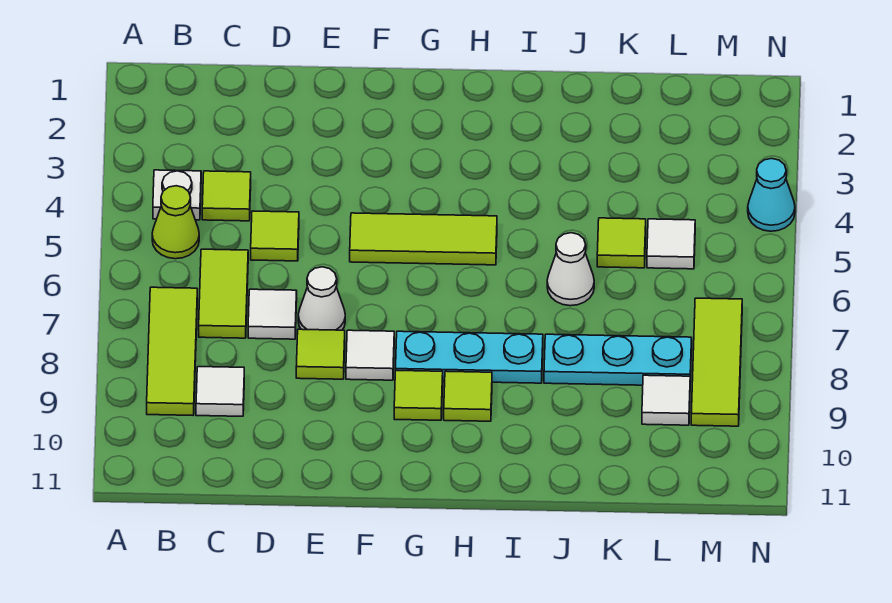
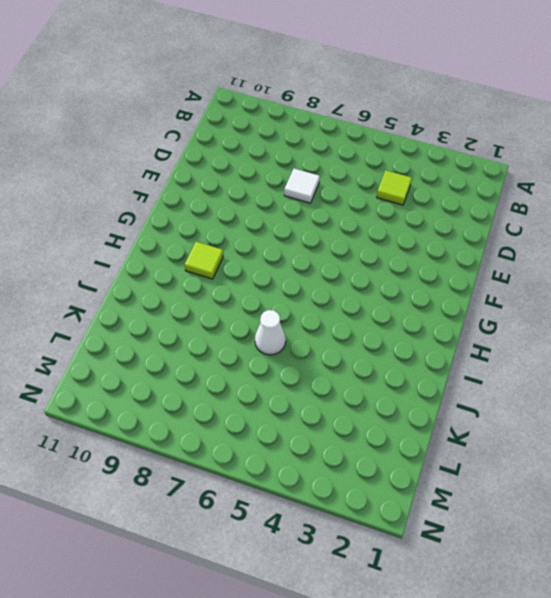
none -> white plate B4 level 1
none -> lime cone B5 level 1
none -> lime tile B7:B9 level 1

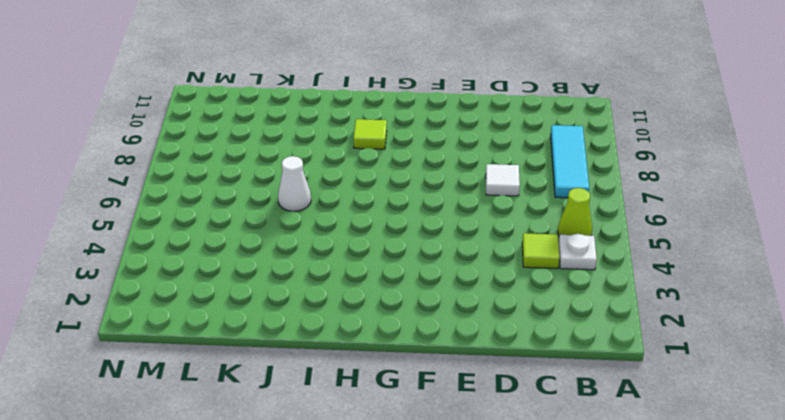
cyan tile B7:B9 level 1 -> lime tile B7:B9 level 1
none -> lime tile C6:C7 level 1
none -> white tile C9 level 1
none -> lime tile D5 level 1

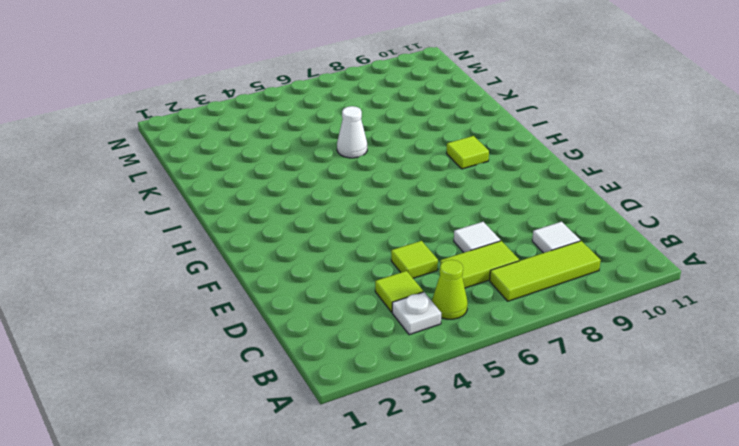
none -> white cone E7 level 1
none -> lime tile E8 level 1
none -> lime tile F5:H5 level 1

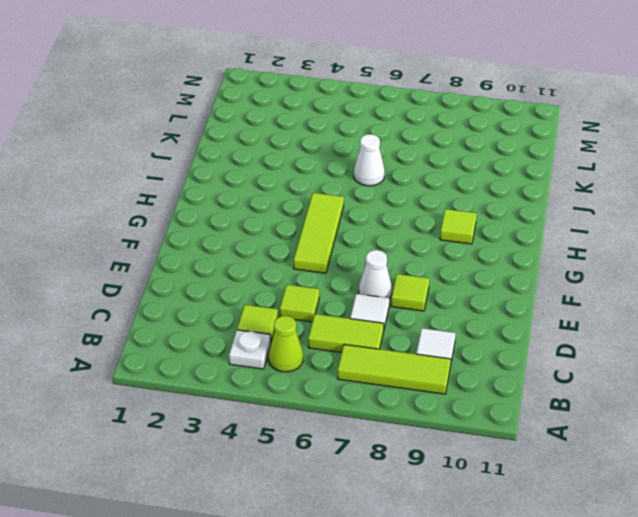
none -> white tile F8 level 1
none -> cyan plate G8:I8 level 1
none -> lime tile G9 level 1

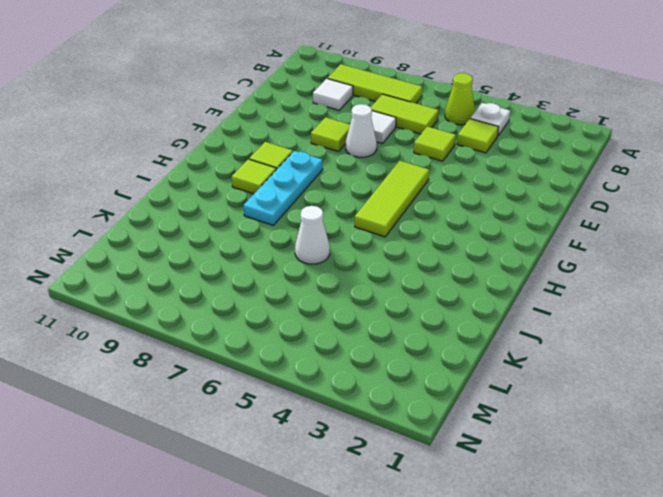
none -> white tile F8 level 1
none -> cyan plate J8:L8 level 1
none -> lime tile K5 level 1

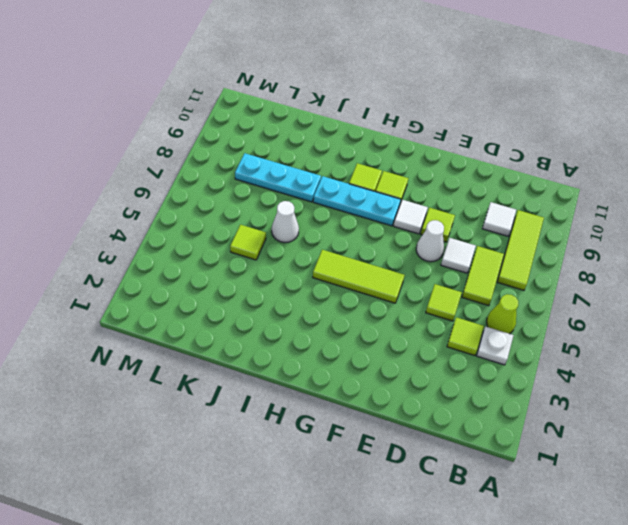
none -> white tile L5 level 1
none -> white tile L9 level 1
none -> lime tile M7:M9 level 1

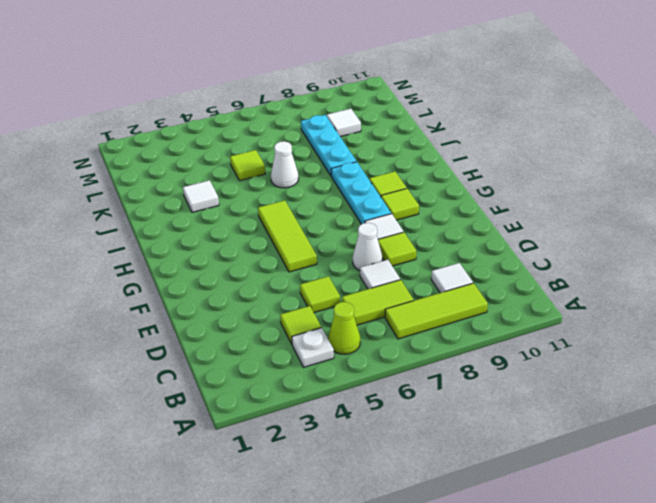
white tile J3 level 1 -> white tile L5 level 1
none -> lime tile M7:M9 level 1
none -> cyan cone N4 level 1

